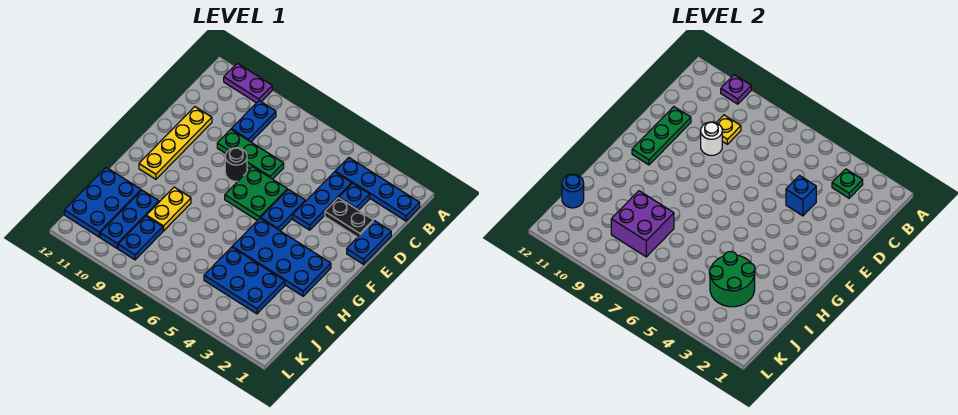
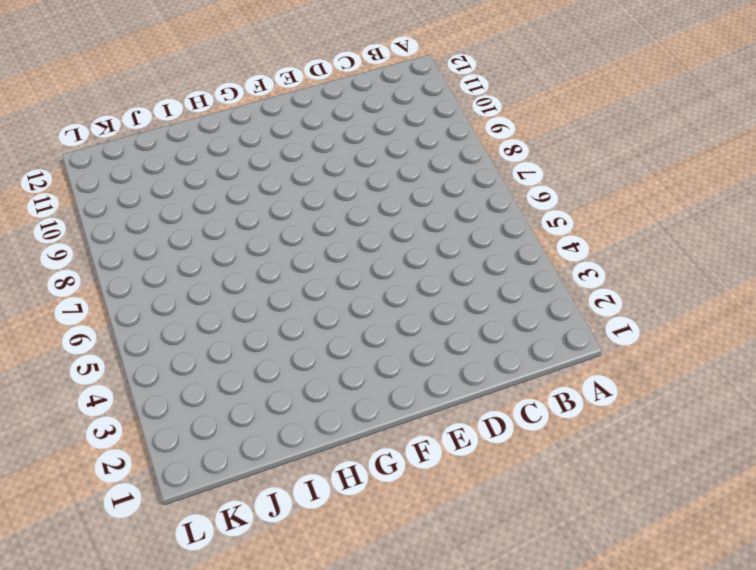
none -> purple plate A10:A11 level 1
none -> blue plate B1:B4 level 1
none -> blue plate B9:C9 level 1

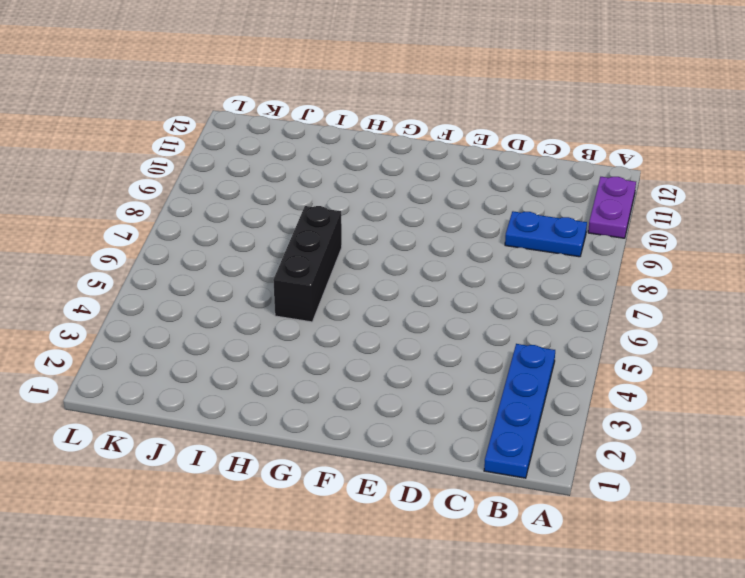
black brick H5:H7 level 1 -> blue plate G2:H5 level 1
none -> blue plate C3 level 1
none -> blue plate C4:E4 level 1
none -> blue plate D1:E1 level 1

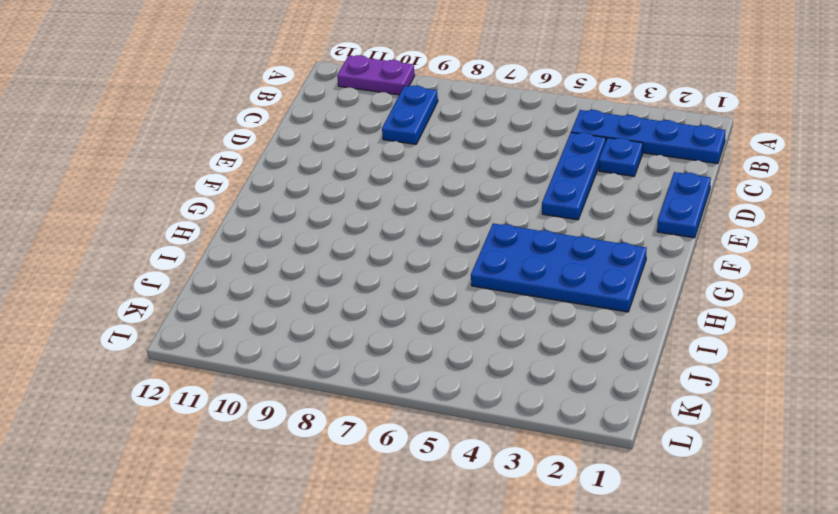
none -> black plate D2:D3 level 1
none -> green plate D7:D9 level 1
none -> yellow plate D11:G11 level 1

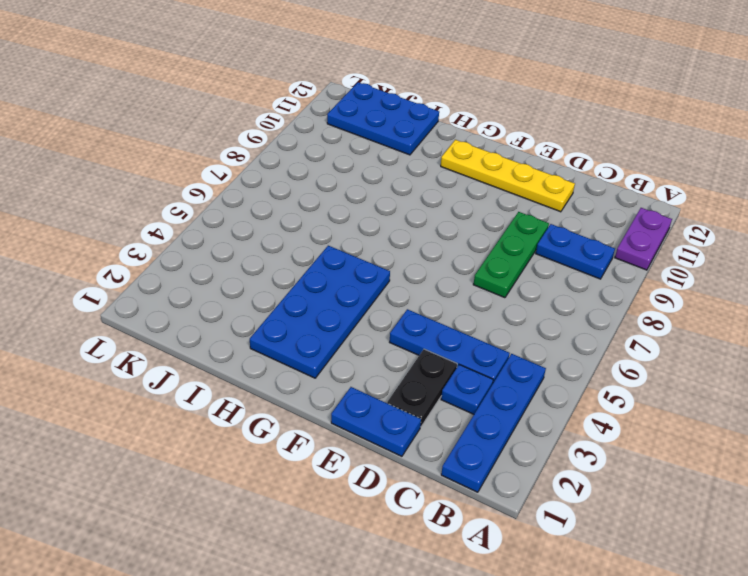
none -> blue plate E5:F5 level 1
none -> green plate E6:F7 level 1
none -> black round brick E8 level 1

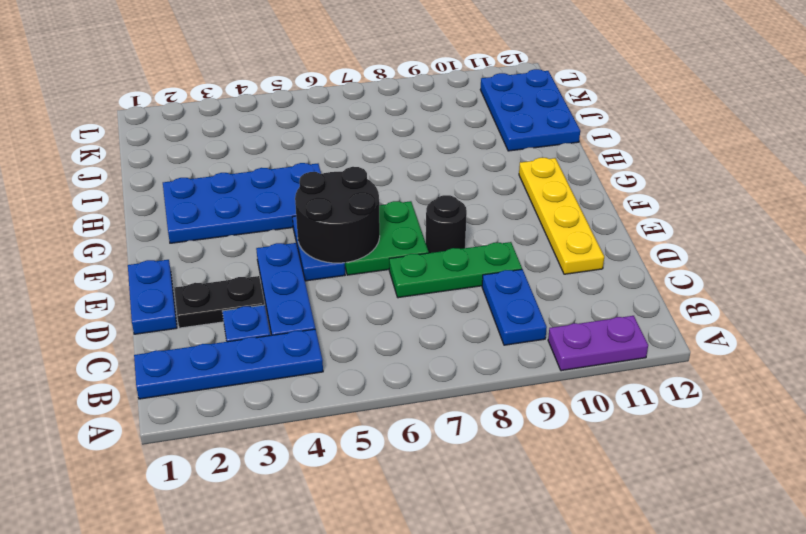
black round brick E5:F6 level 2 -> none
none -> yellow plate H9:I9 level 1
none -> blue plate I3:J5 level 1
none -> blue plate I10:K10 level 1

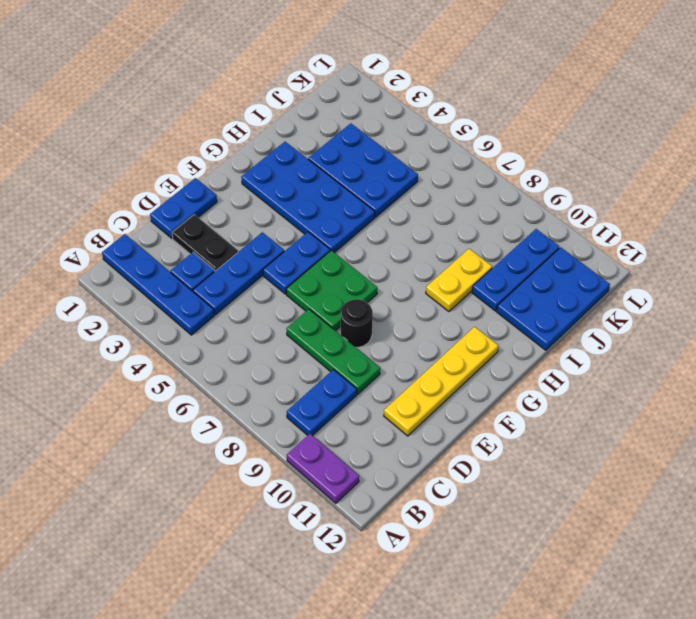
none -> blue plate J9:K9 level 1
none -> purple plate A10 level 2
none -> green plate B3 level 2

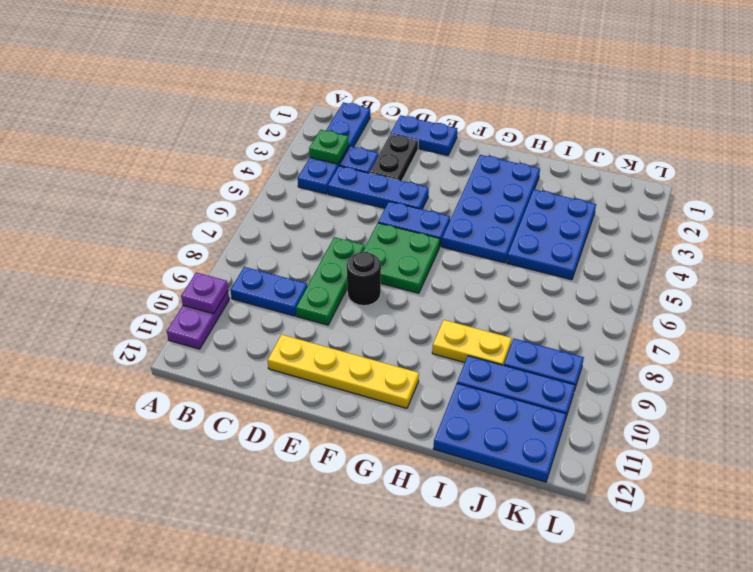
none -> yellow plate C9 level 2
none -> blue brick D4 level 2
none -> white round brick D9 level 2

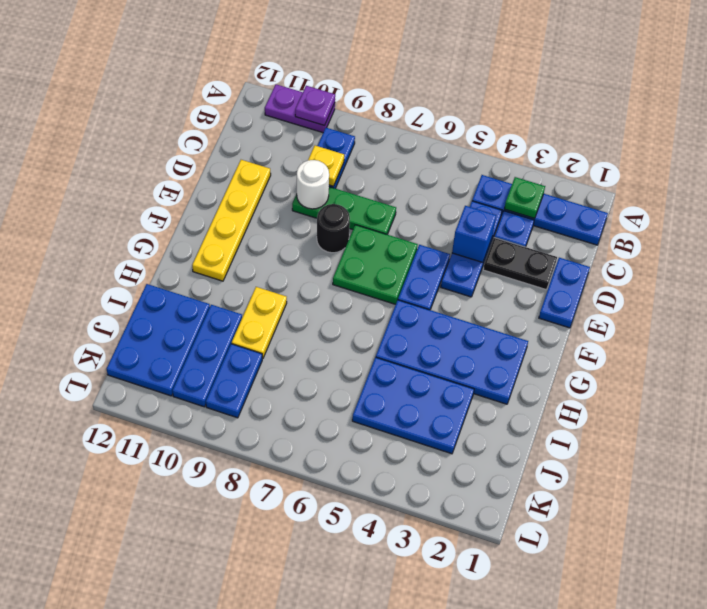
none -> green plate D11:F11 level 2
none -> green round brick I3:J4 level 2
none -> purple brick I8:J9 level 2

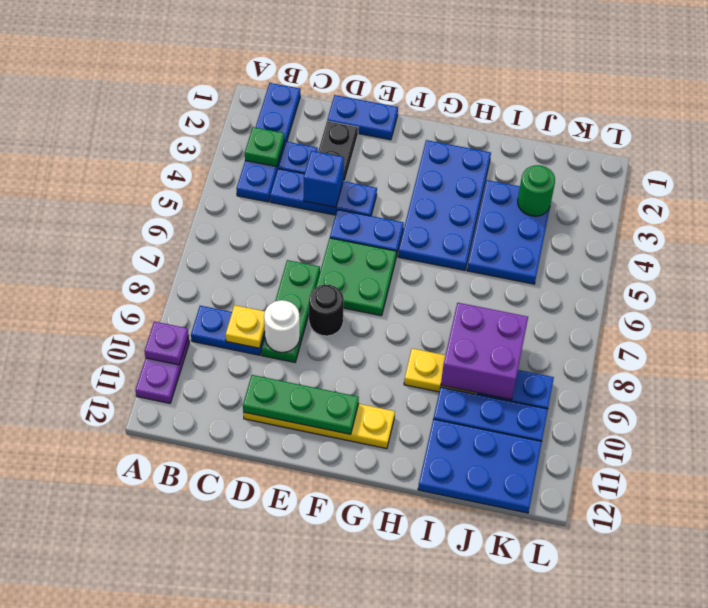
green round brick J3 level 2 -> green round brick I3:J4 level 2
none -> blue round brick J12 level 2

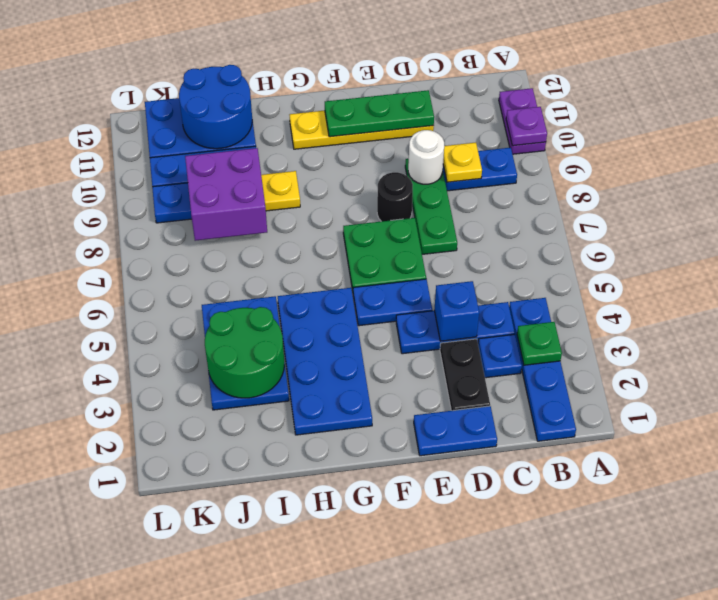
blue round brick I11:J12 level 2 -> blue round brick J12 level 2

